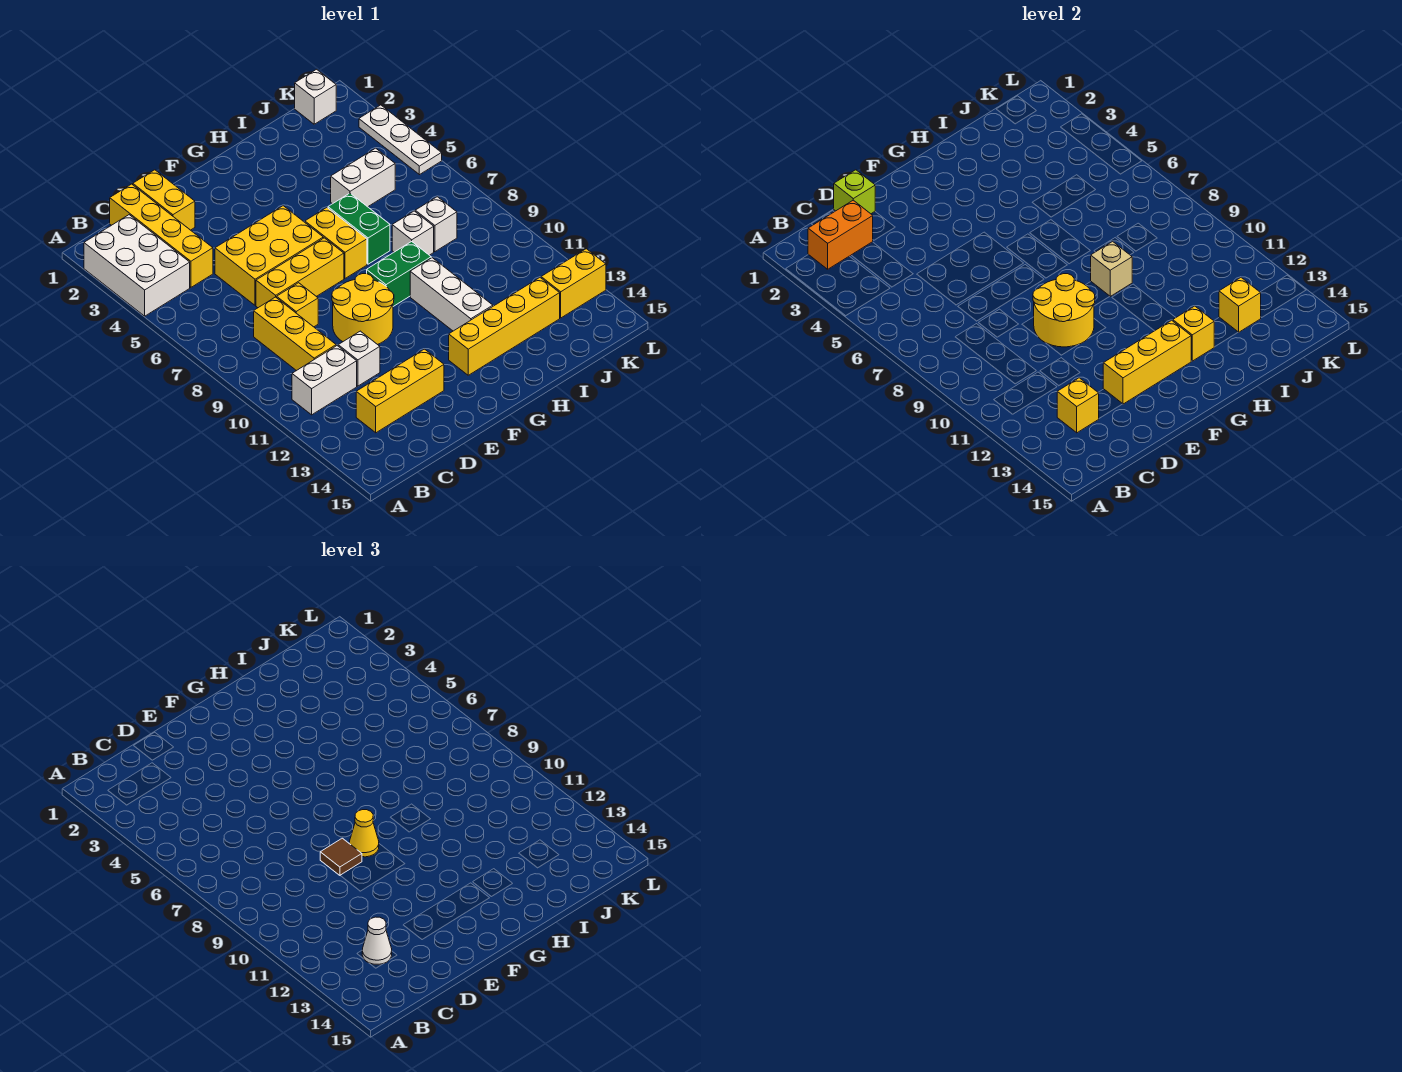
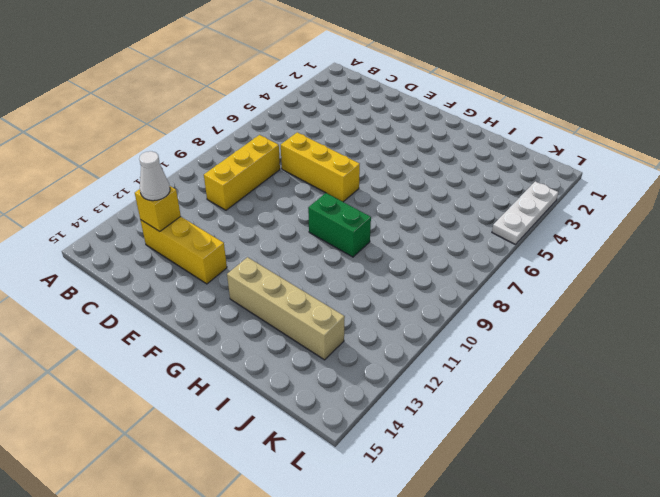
tan brick G13:J13 level 1 -> yellow brick G13:J13 level 1
none -> white brick A2:B4 level 1
none -> white brick B11:C11 level 1
none -> yellow brick C1:C4 level 1
none -> yellow brick D1:D2 level 1

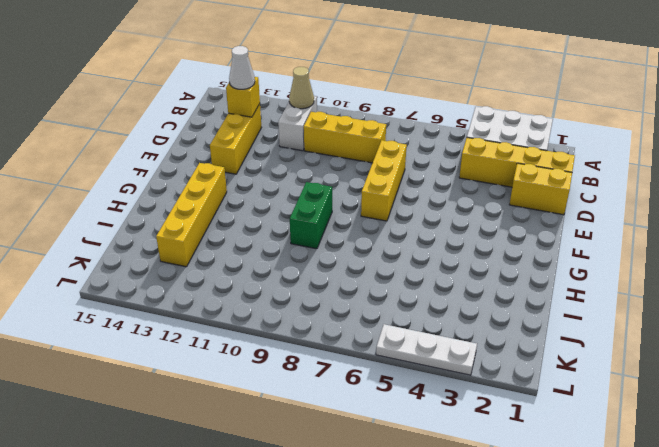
tan cone B11 level 2 -> none
none -> yellow brick D5:F6 level 1
none -> yellow brick D8 level 1
none -> white brick D11 level 1
none -> yellow round brick E9:F10 level 1

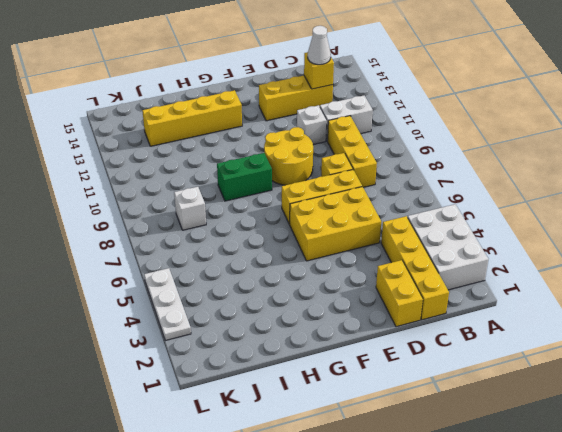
none -> yellow brick G6:G7 level 1
none -> green brick H6:H7 level 1
none -> white brick H10:H12 level 1
none -> white brick I5:J5 level 1

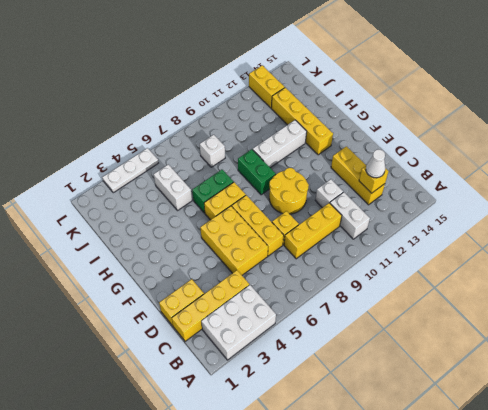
none -> white brick I8 level 1
none -> white brick K1 level 1
none -> orange brick B2:C2 level 2
none -> lime brick D1 level 2

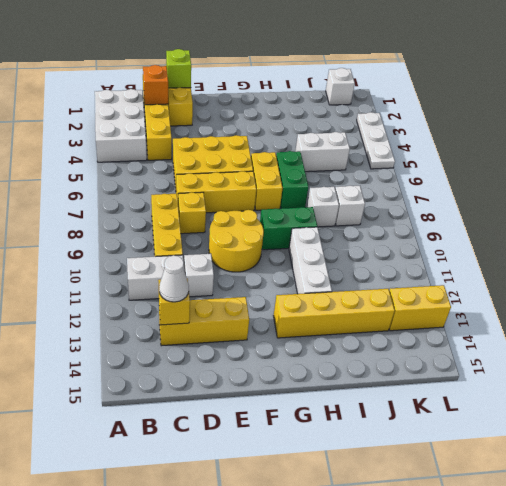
orange brick C2 level 2 -> orange brick B2:C2 level 2
none -> yellow round brick E9:F10 level 2
none -> yellow brick E13:G13 level 2
none -> tan brick H9 level 2
none -> yellow brick H13 level 2

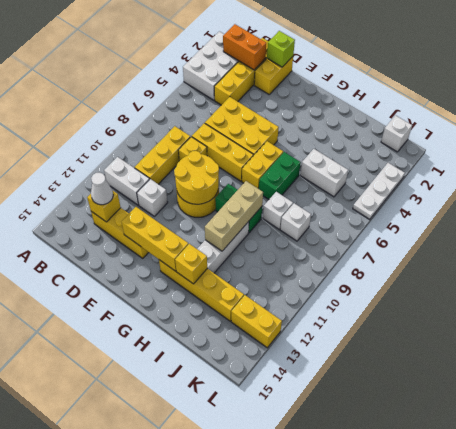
tan brick H9:H11 level 2 -> tan brick H9 level 2
none -> yellow brick J13 level 2
none -> brown tile E9 level 3
none -> yellow cone F9 level 3

